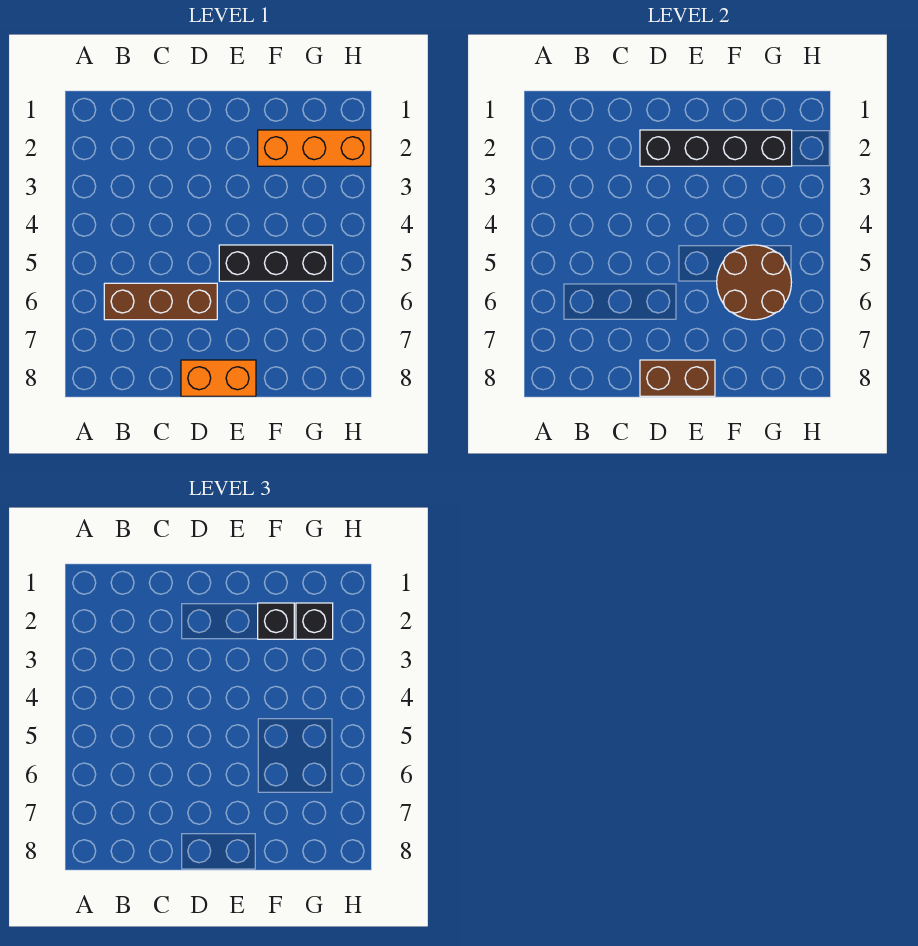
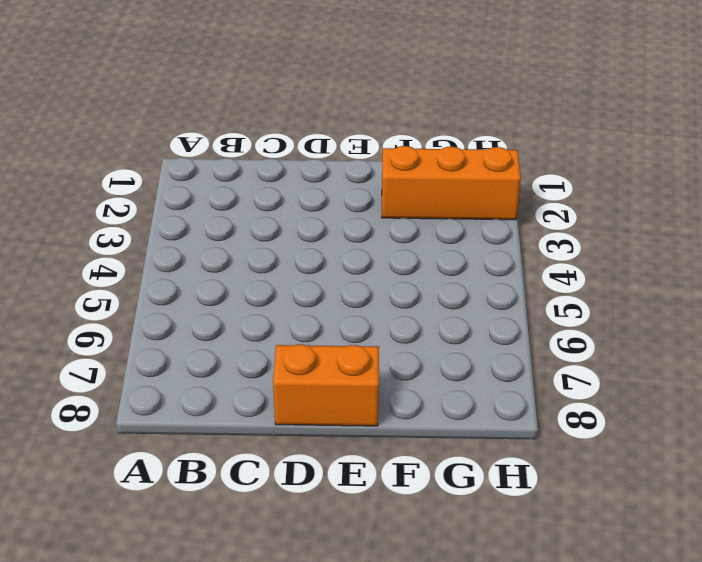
none -> brown brick B6:D6 level 1
none -> black brick E5:G5 level 1

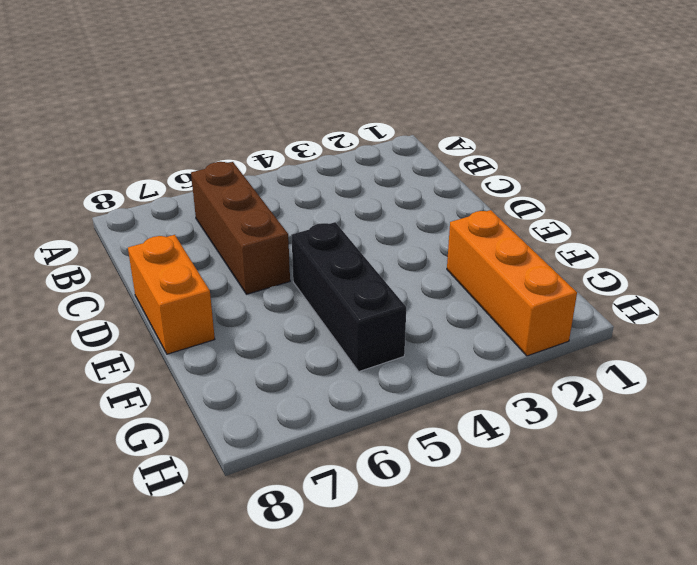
none -> black brick D2:G2 level 2
none -> brown brick D8:E8 level 2

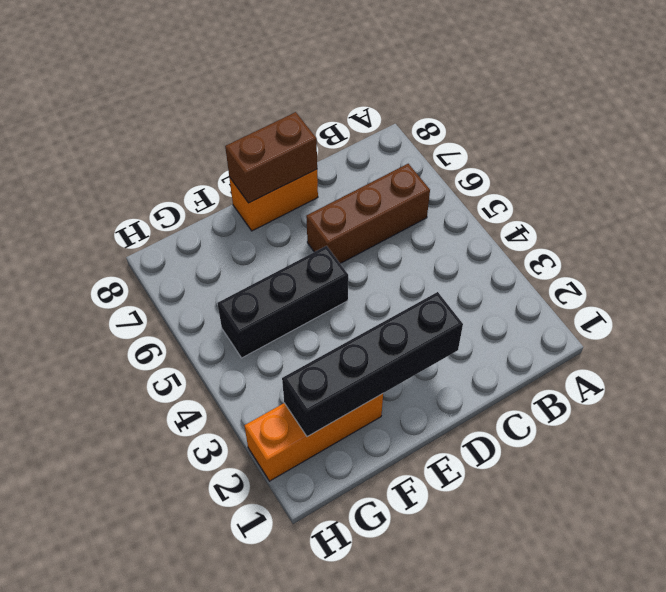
none -> brown round brick F5:G6 level 2
none -> black brick F2 level 3

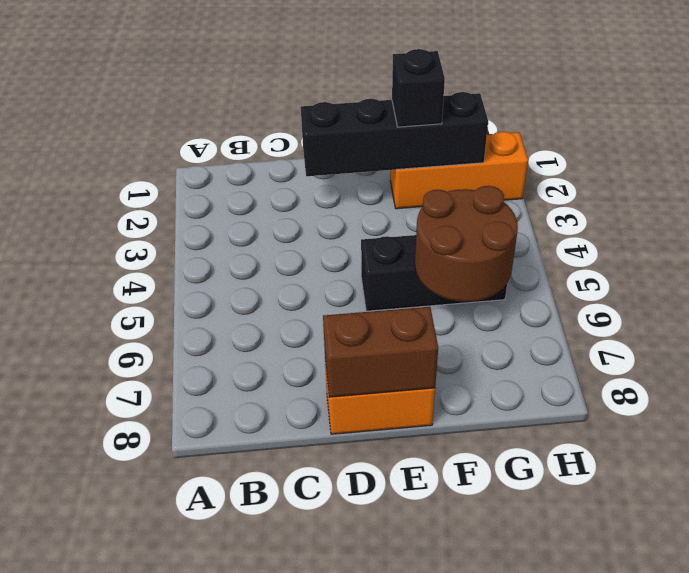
none -> brown brick B6:D6 level 1
none -> black brick G2 level 3

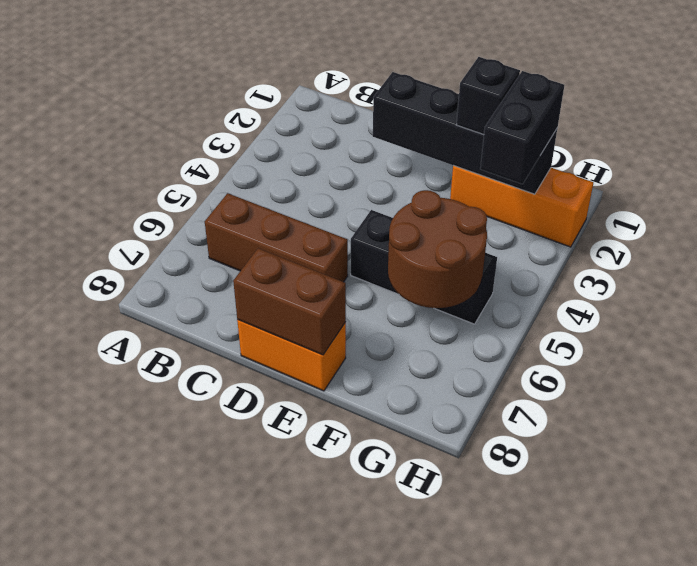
black brick G2:G3 level 3 -> black brick G2 level 3

